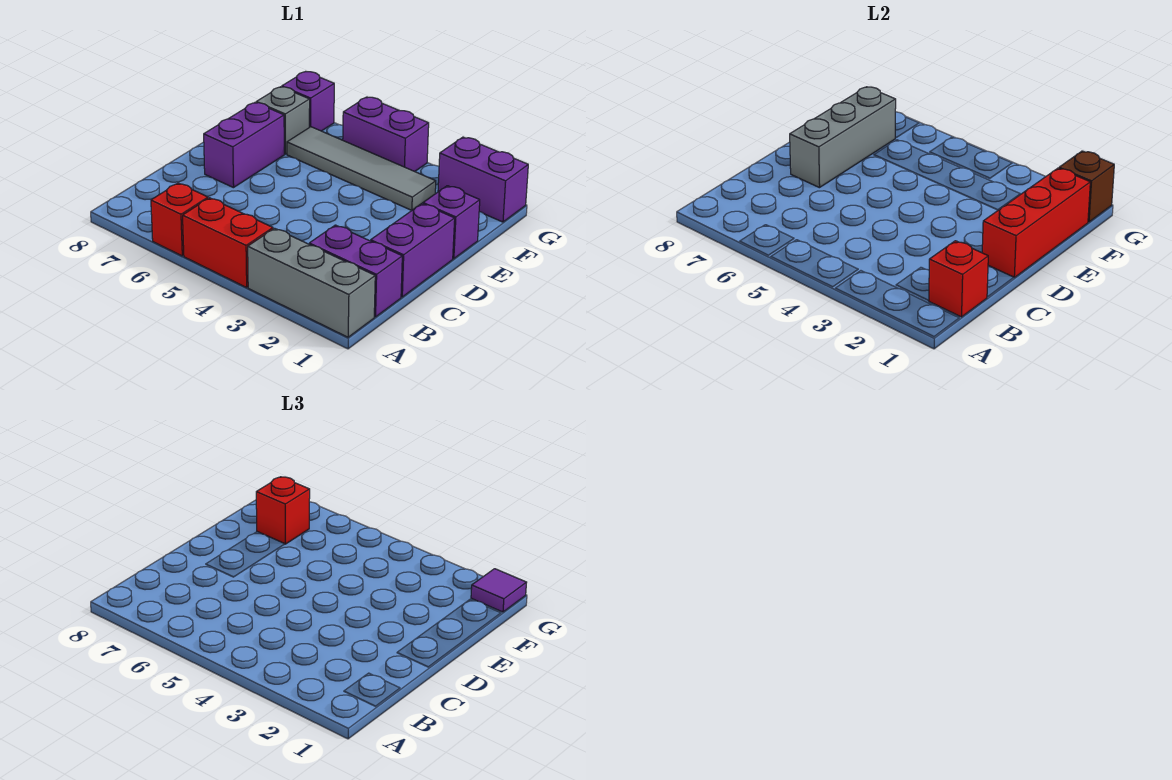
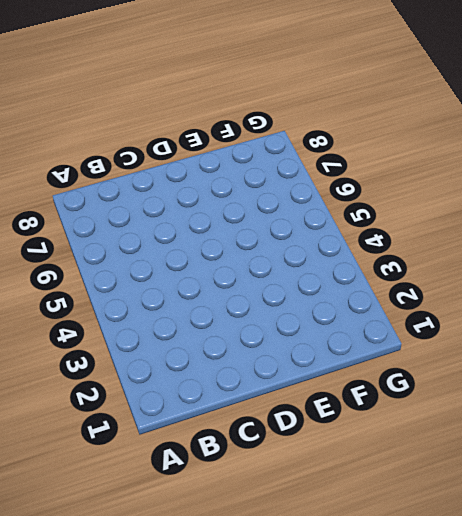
none -> grey brick A1:A3 level 1
none -> red brick A4:A5 level 1
none -> red brick A6 level 1

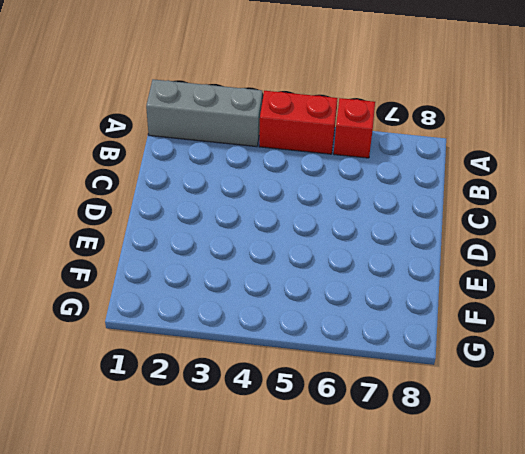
none -> purple brick B1:B2 level 1
none -> purple brick C1:D1 level 1
none -> purple brick D7:E7 level 1

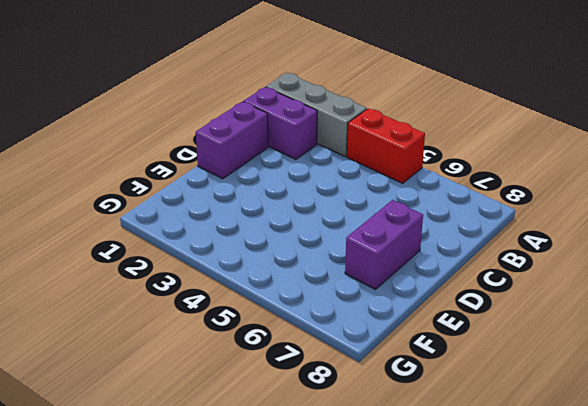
none -> red brick A6 level 1
none -> purple brick E1 level 1
none -> grey tile F3:F6 level 1

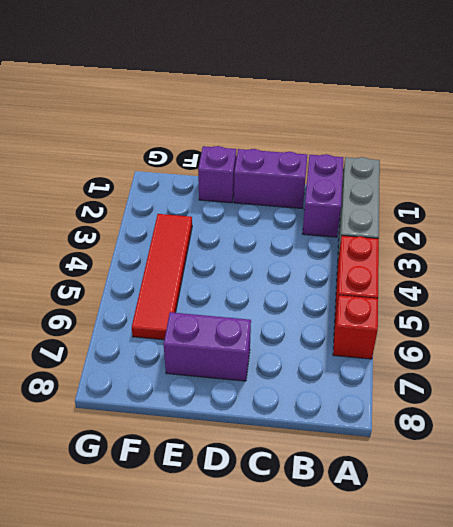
red tile F3:F6 level 1 -> grey tile F3:F6 level 1
none -> grey brick F7 level 1
none -> purple brick G1:G2 level 1
none -> purple brick G4:G5 level 1

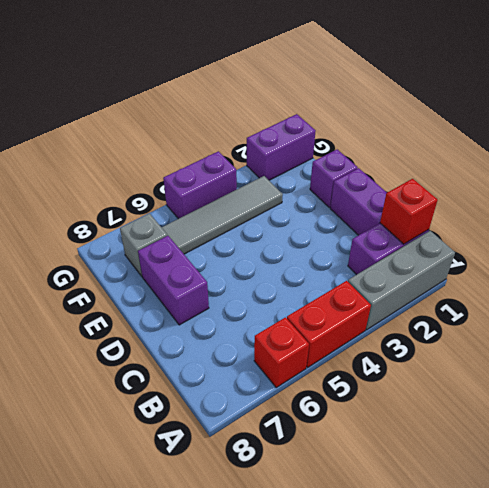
none -> purple brick G7 level 1
none -> red brick D1:F1 level 2
none -> grey brick D7:F7 level 2

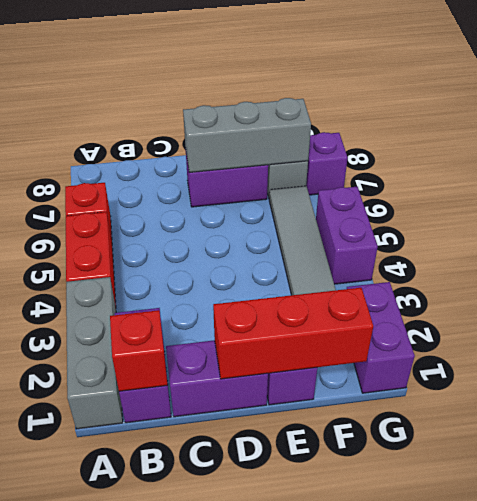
none -> brown brick G1 level 2
none -> red brick F7 level 3
none -> purple tile G1 level 3

